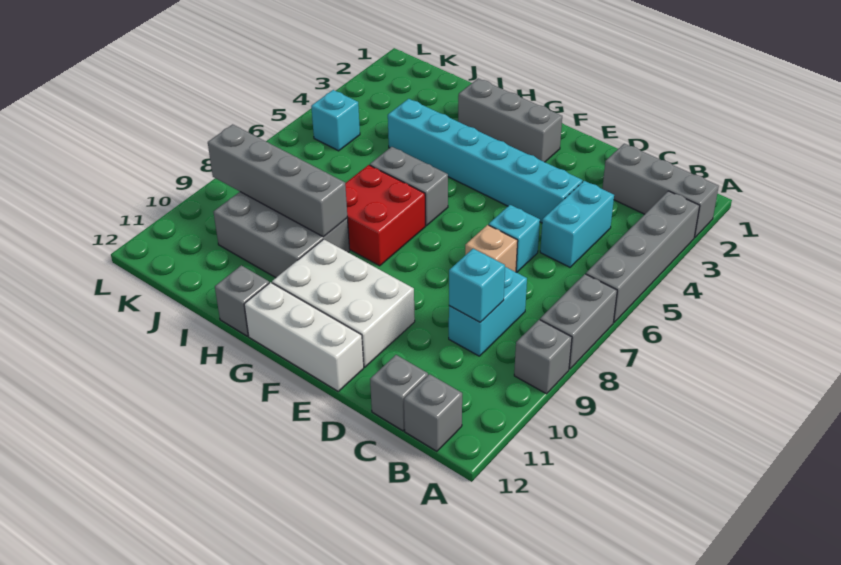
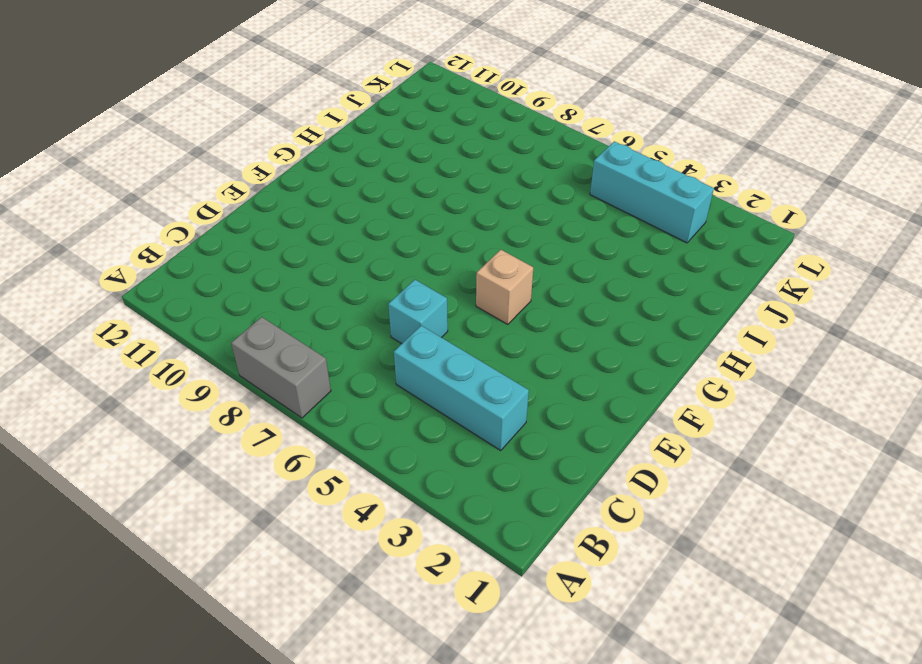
cyan brick C3:C5 level 1 -> cyan brick C4:C5 level 1
tan brick F5 level 1 -> tan brick D7 level 1
cyan brick K3:K5 level 1 -> cyan brick K5 level 1
none -> grey brick A2:C2 level 1
none -> grey brick A3:A6 level 1
none -> grey brick A9 level 1

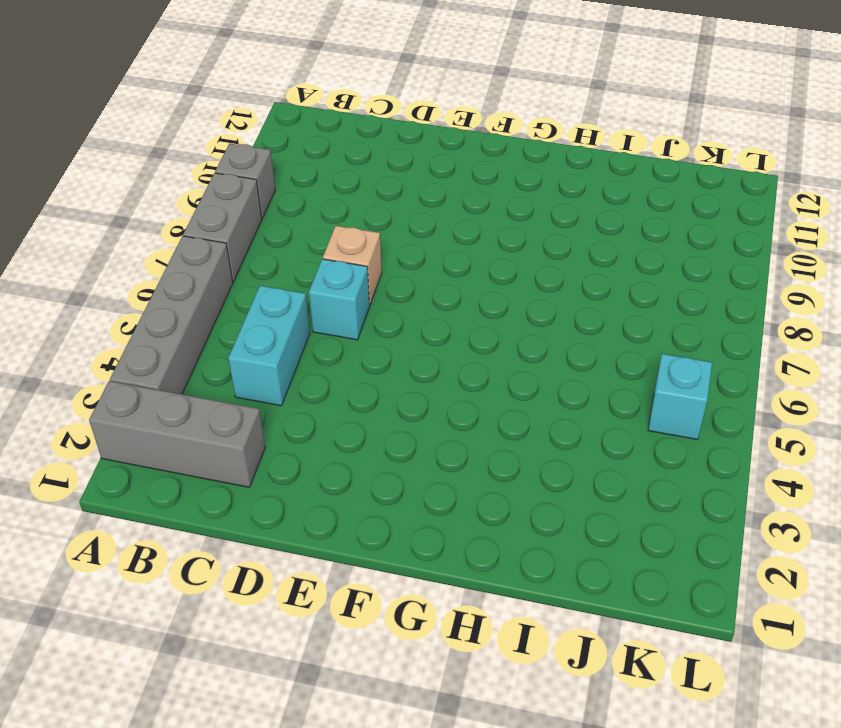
none -> grey brick B12 level 1
none -> cyan brick C8:C9 level 1
none -> grey brick C12 level 1

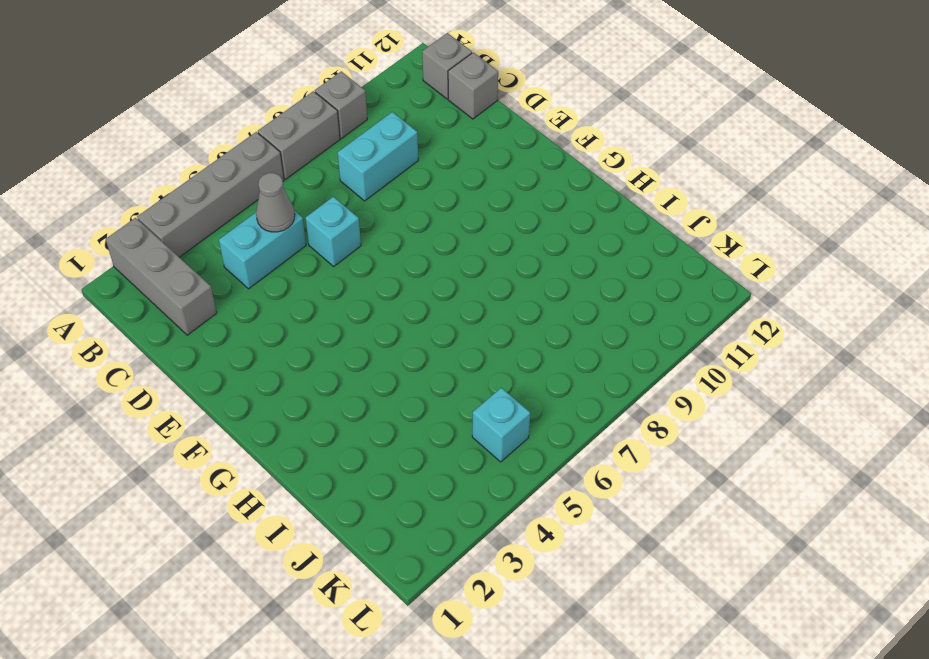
grey cone C5 level 2 -> none
none -> cyan brick D4:I4 level 1
none -> tan brick D7 level 1
none -> white brick E10:G11 level 1

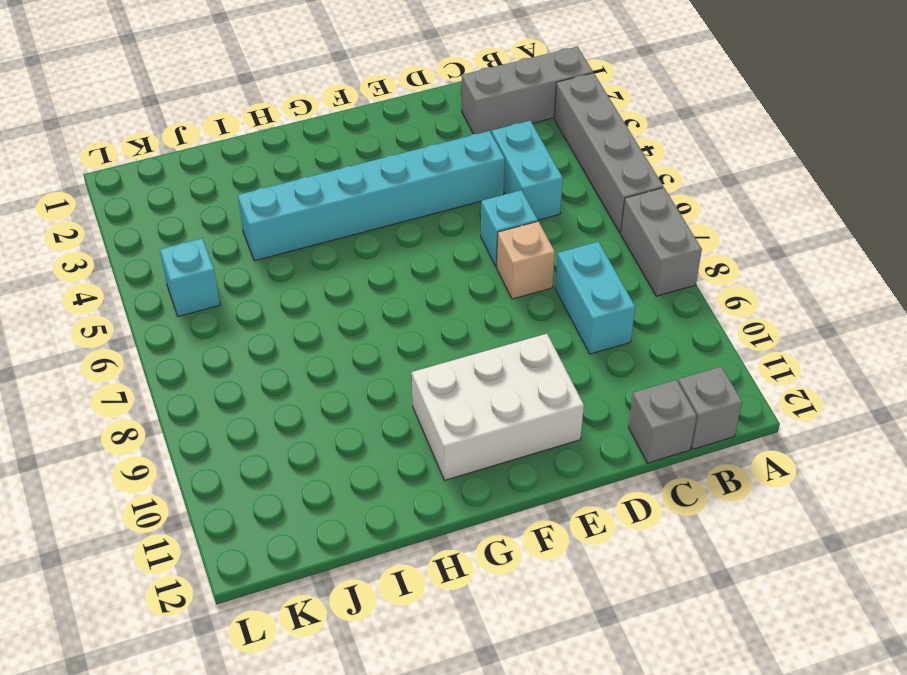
none -> grey brick A9 level 1
none -> white brick E12:G12 level 1
none -> grey brick F2:H2 level 1

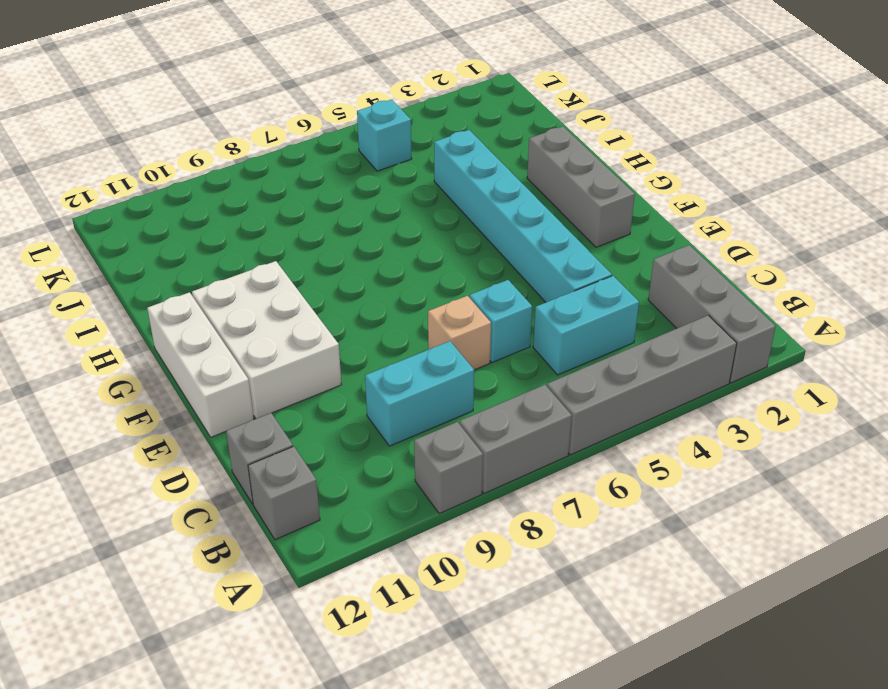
none -> grey brick G6:H6 level 1
none -> red brick G7:H8 level 1
none -> grey brick H9:J10 level 1

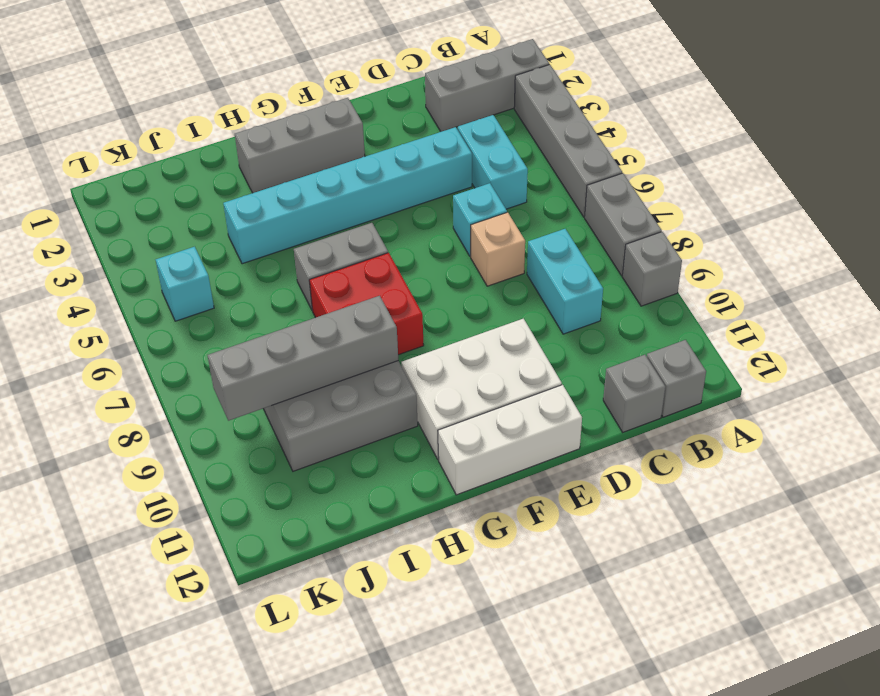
none -> grey brick H12 level 1
none -> cyan brick C9 level 2

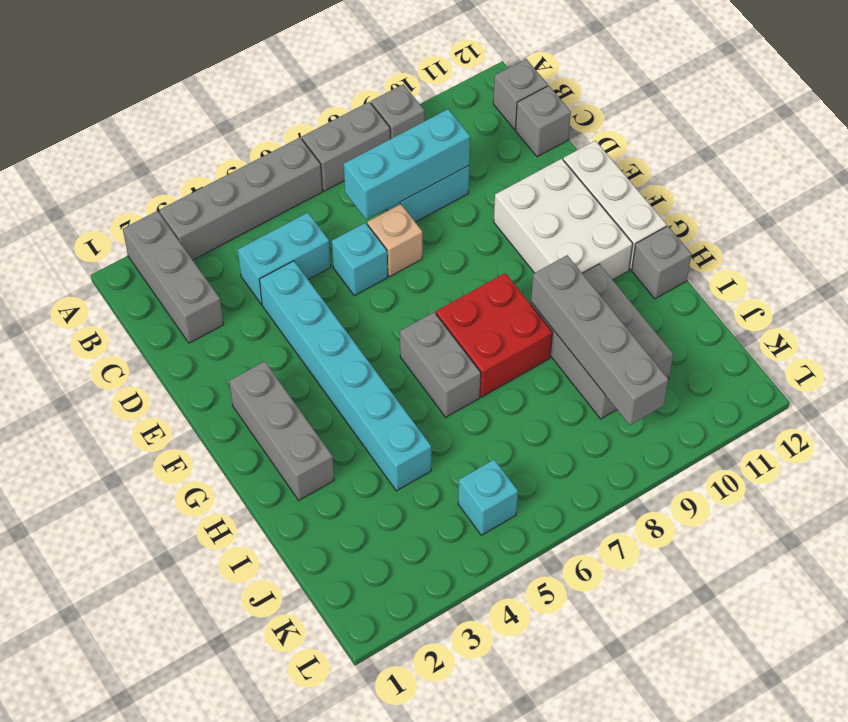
cyan brick C7:C9 level 2 -> cyan brick C9 level 2

